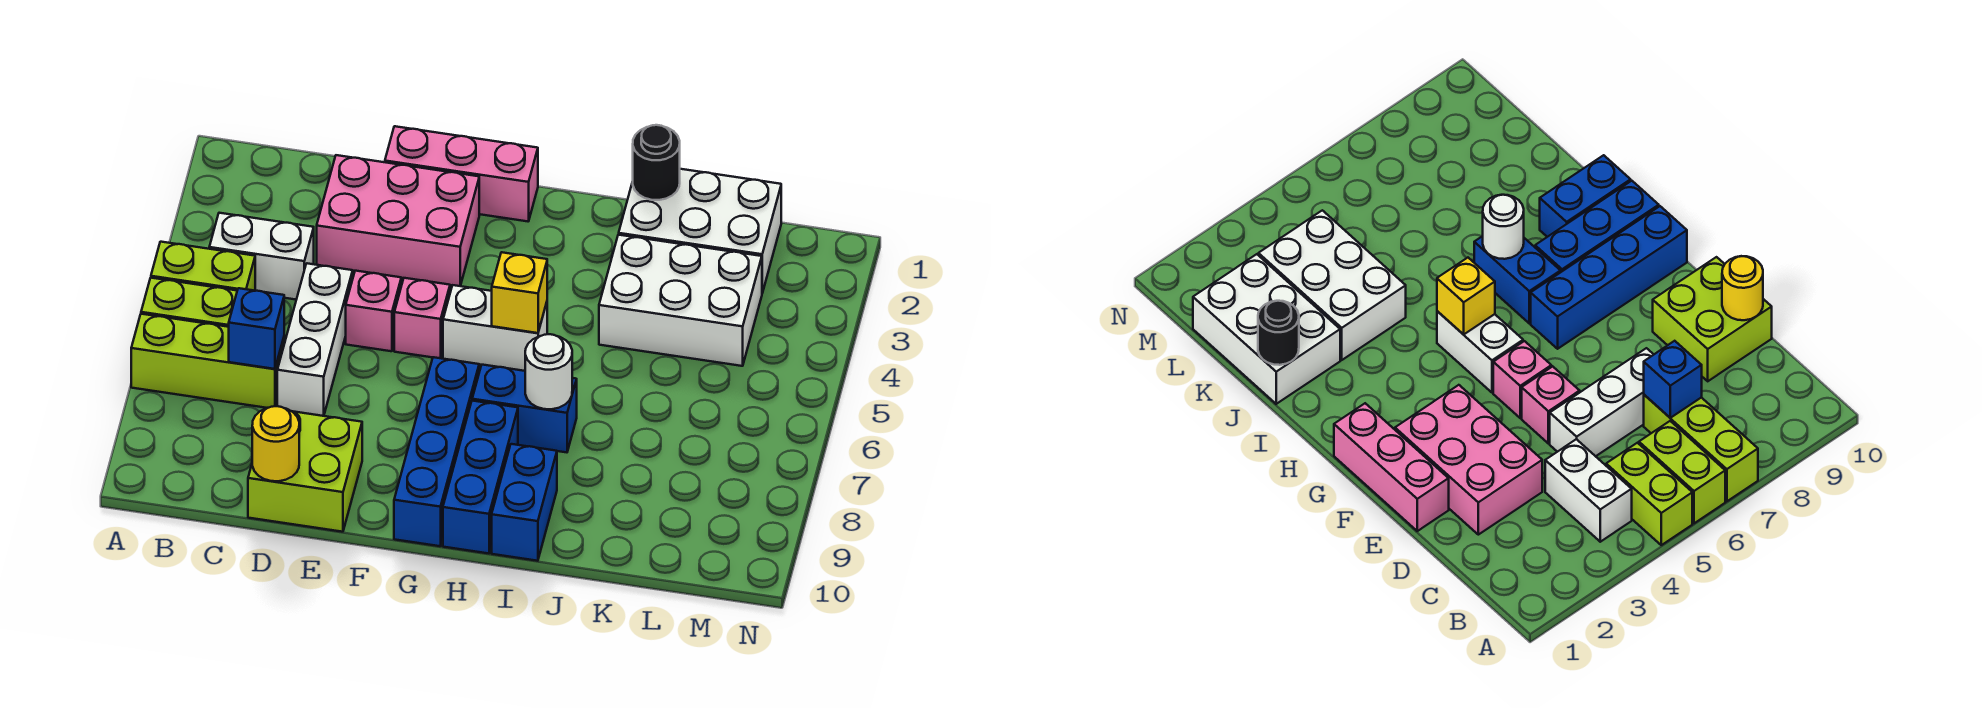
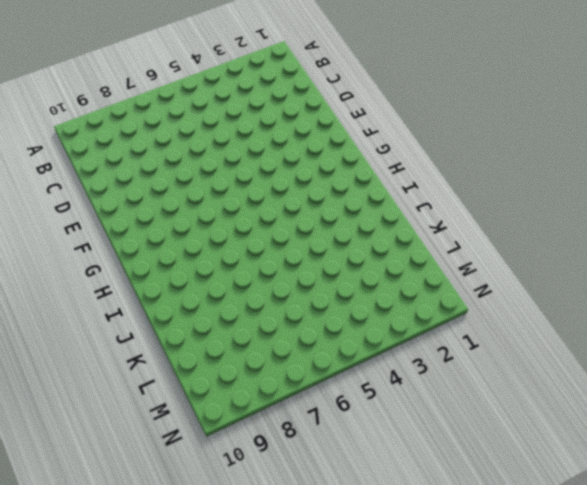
none -> lime brick A5:B5 level 1
none -> lime brick A6:B6 level 1
none -> lime brick A7:C7 level 1

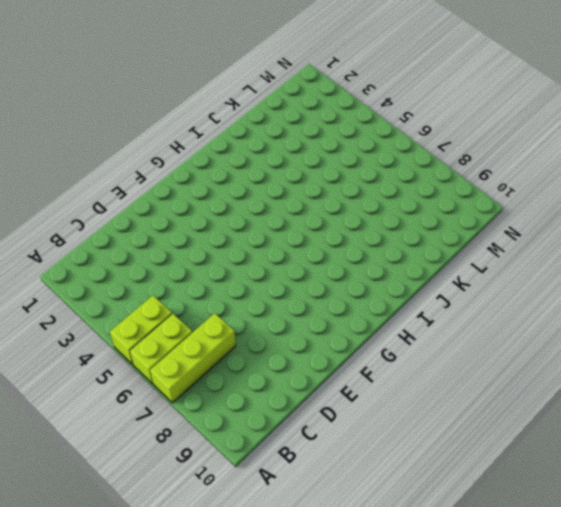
none -> white brick B4:C4 level 1
none -> pink brick D2:F3 level 1
none -> white brick D5:D7 level 1

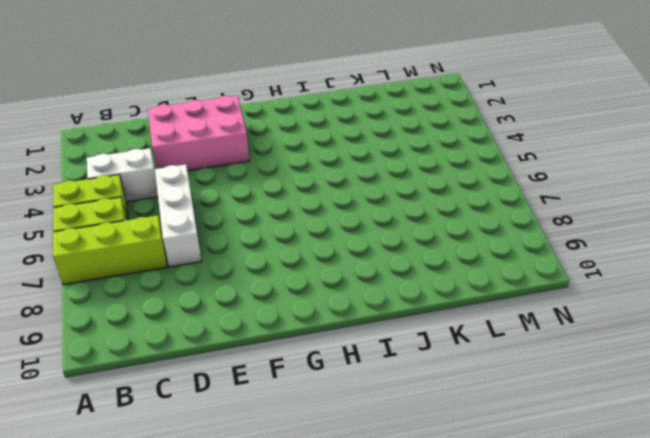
none -> lime brick D9:E10 level 1
none -> pink brick E1:G1 level 1
none -> pink brick E5 level 1

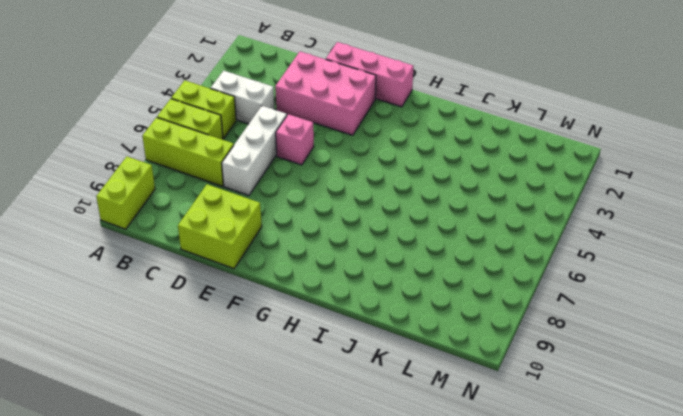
lime brick A9:A10 level 1 -> none
none -> pink brick F5 level 1
none -> white brick G5:H5 level 1
none -> blue brick G7:G10 level 1

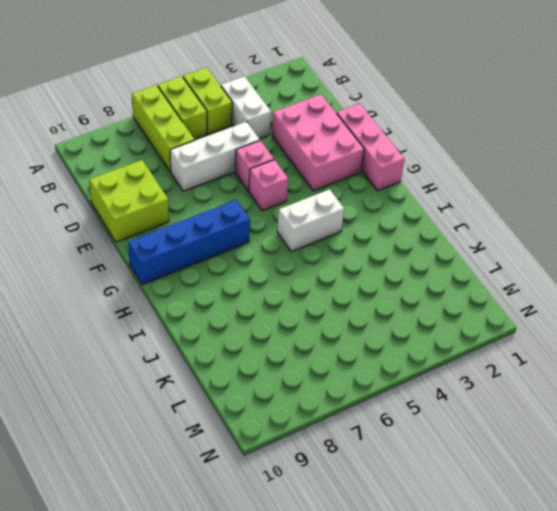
white brick H4:H5 level 1 -> white brick G5:H5 level 1
none -> blue brick H7:I7 level 1
none -> blue brick H8:H10 level 1
none -> blue brick I9:I10 level 1

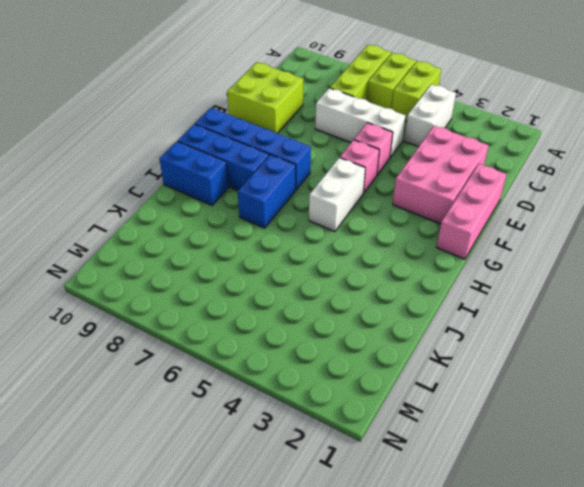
none -> white brick J1:L2 level 1
none -> white brick J3:L4 level 1
none -> blue brick C7 level 2

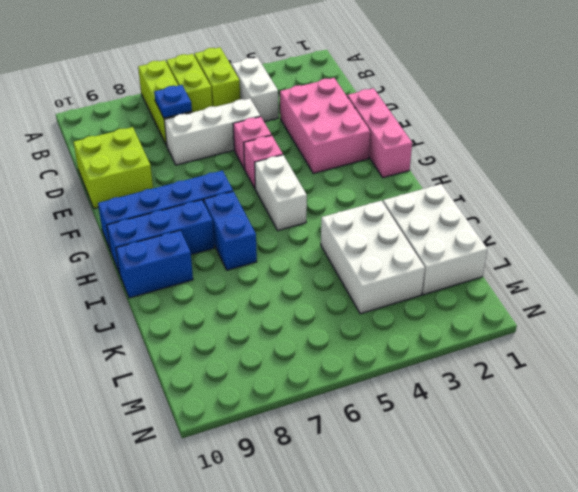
blue plate C7 level 2 -> blue brick C7 level 2
none -> yellow round brick D10 level 2
none -> yellow brick H5 level 2
none -> white round brick I7 level 2

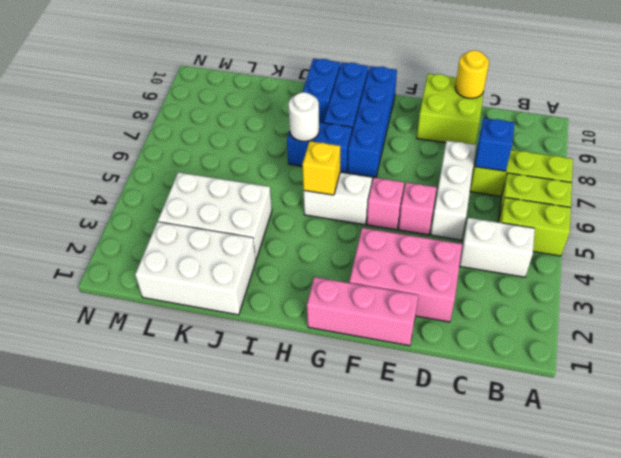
none -> black round brick J1 level 2

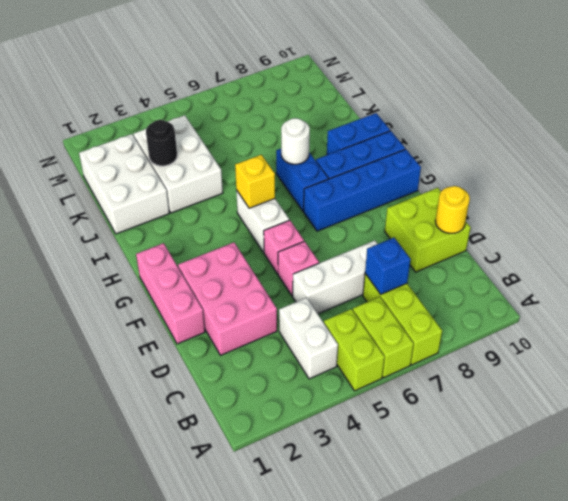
black round brick K3 level 2 -> black round brick J1 level 2

